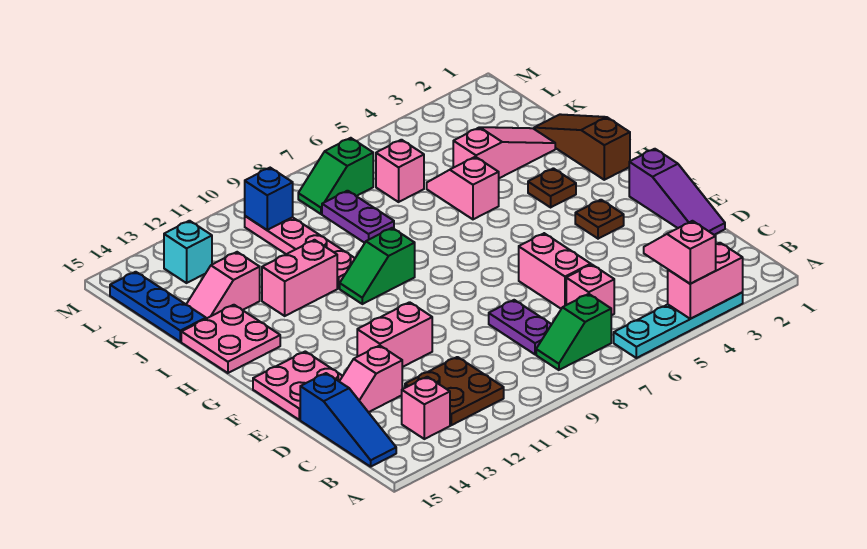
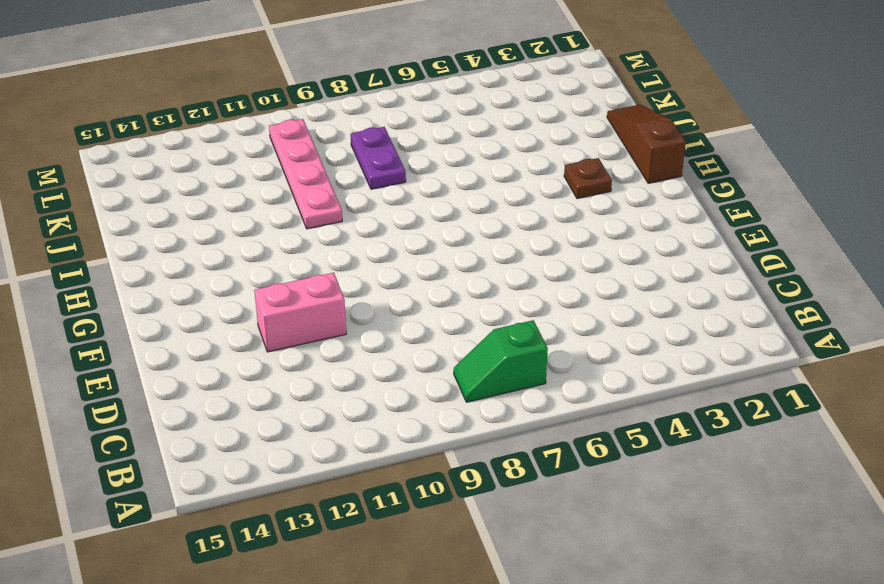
none -> cyan plate A3:A6 level 1
none -> brown plate B11:C12 level 1
none -> pink brick B13 level 1
none -> blue slope B15:D15 level 1 top D

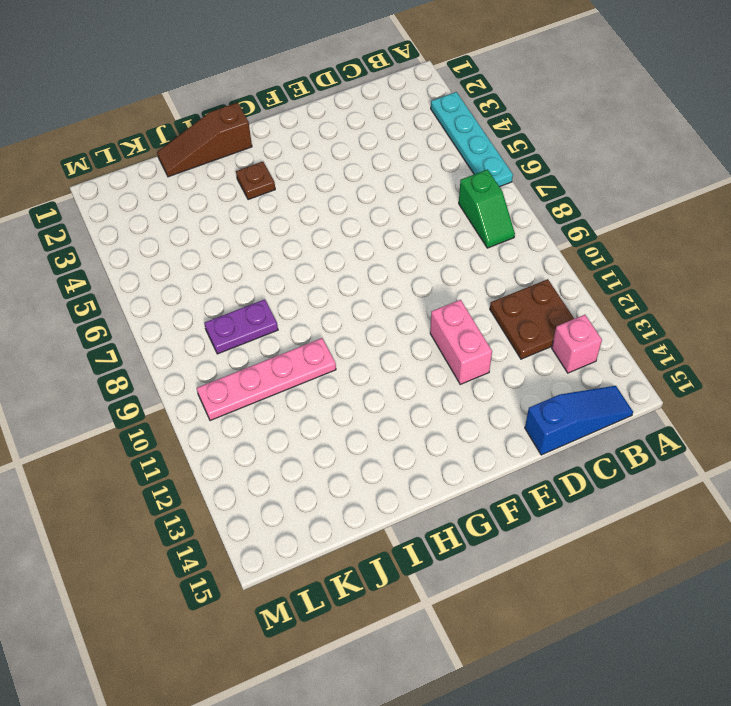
none -> pink brick C6 level 1
none -> purple plate C8:D8 level 1
none -> purple slope D1:F1 level 1 top F
none -> pink brick D6:E6 level 1

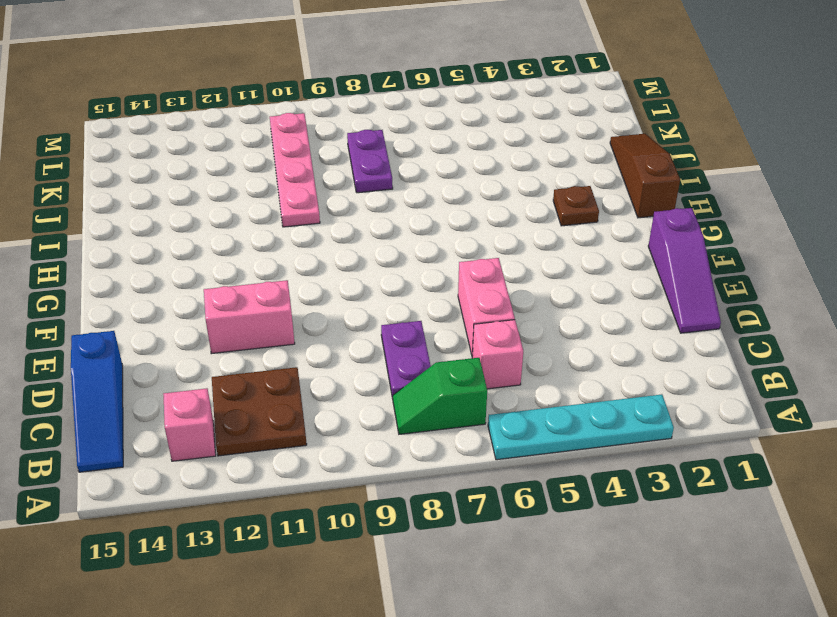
none -> pink slope D13:D14 level 1 top 13
none -> pink plate E14:F15 level 1
none -> brown plate F3 level 1
none -> green slope H9:H10 level 1 top 9

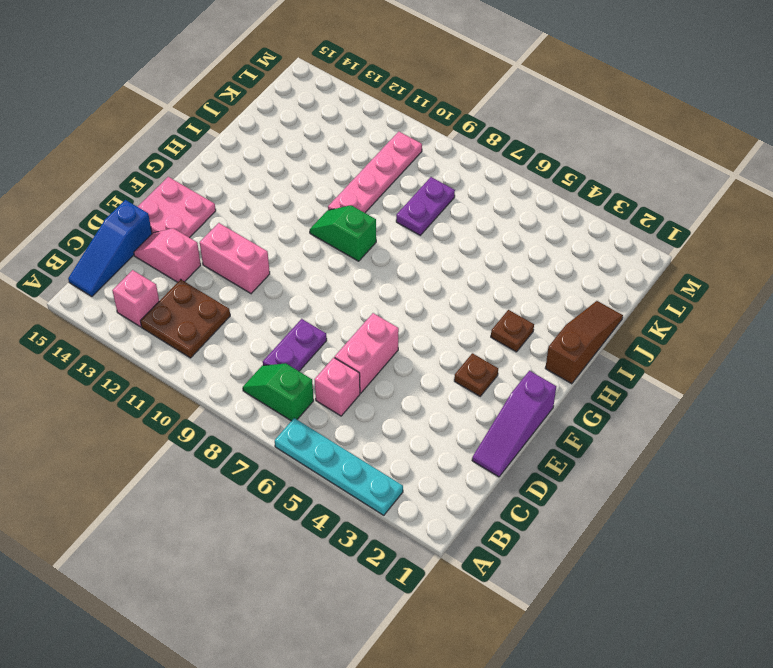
none -> pink plate H14:I15 level 1
none -> pink slope I5:J5 level 1 top I
none -> pink brick I11:I12 level 1
none -> pink slope J2:J4 level 1 top 4

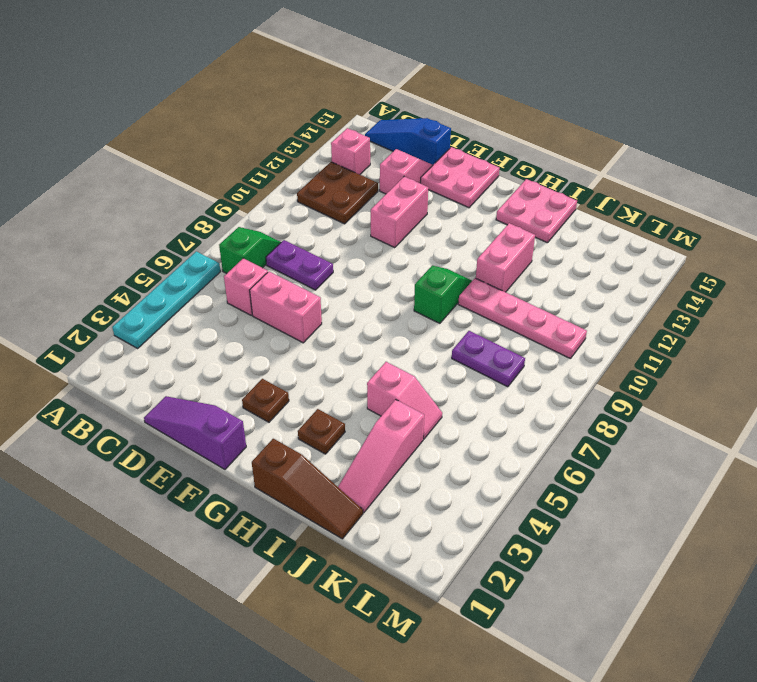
none -> pink slope J13:J14 level 1 top 13
none -> blue plate J15:L15 level 1
none -> pink brick K6 level 1
none -> green slope L7:L8 level 1 top 7

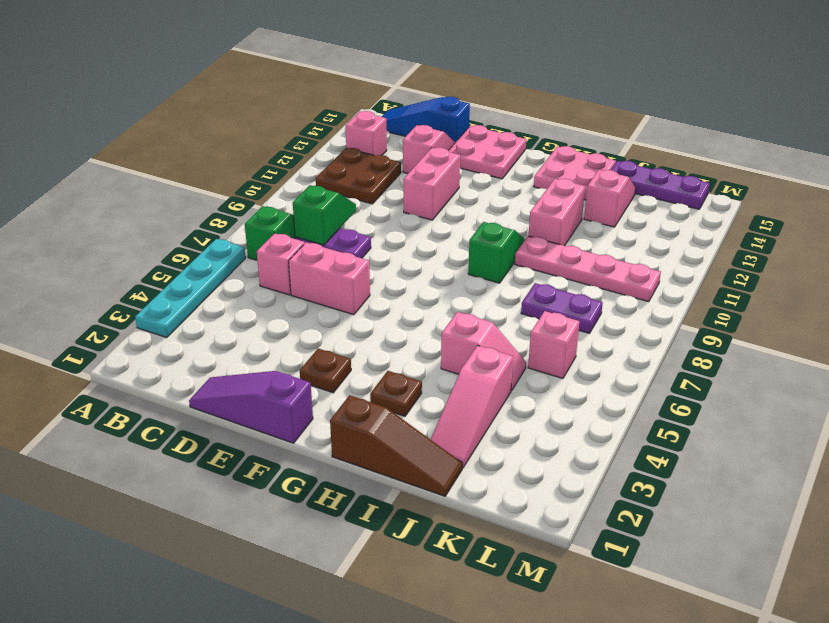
green slope C8:C9 level 2 top 8 -> green slope L7:L8 level 1 top 7
purple plate J15:L15 level 1 -> blue plate J15:L15 level 1
none -> cyan brick L13 level 1
none -> pink brick A3:A4 level 2
none -> blue brick L10 level 2
none -> pink slope A4:B4 level 3 top A

